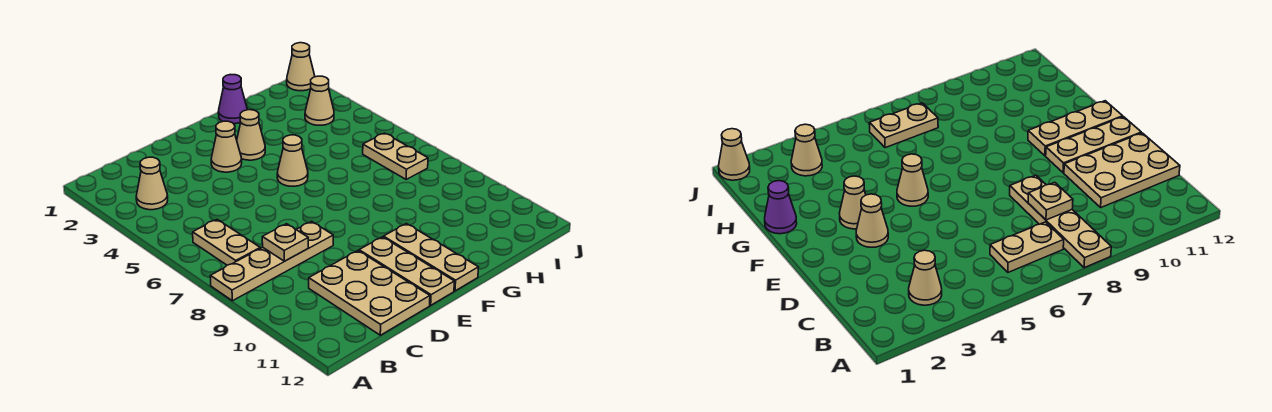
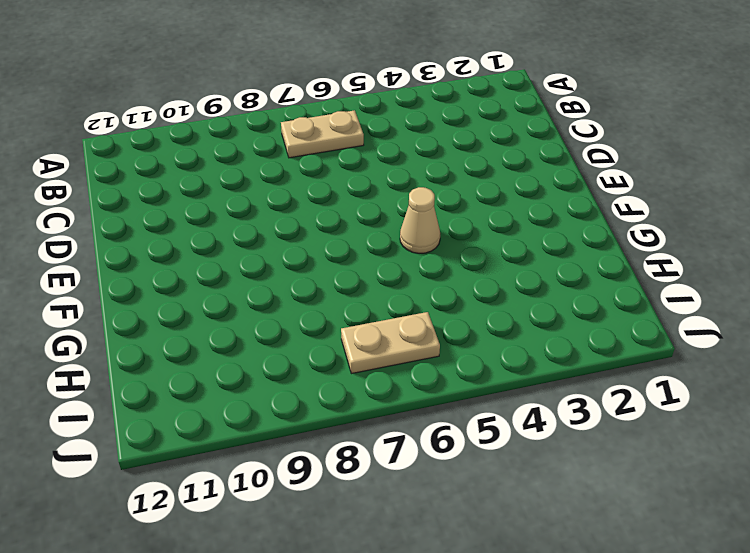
none -> tan plate A8:D8 level 1
none -> tan cone B3 level 1
none -> tan plate C10:D12 level 1

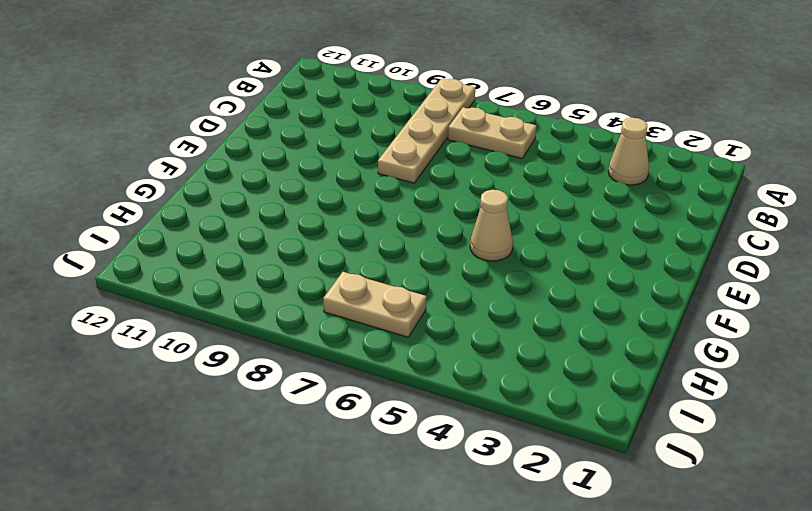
none -> tan plate C10:D12 level 1
none -> tan cone E3 level 1
none -> tan plate E10:E12 level 1

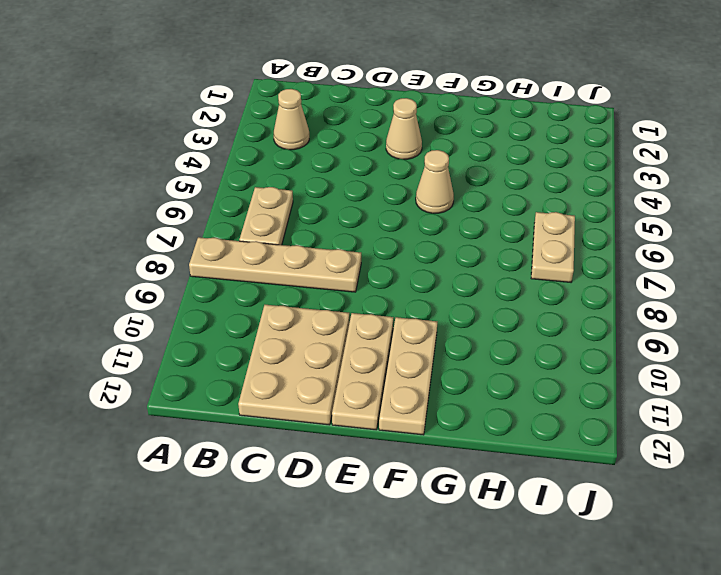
none -> tan cone F3 level 1
none -> purple cone G1 level 1
none -> tan cone I3 level 1

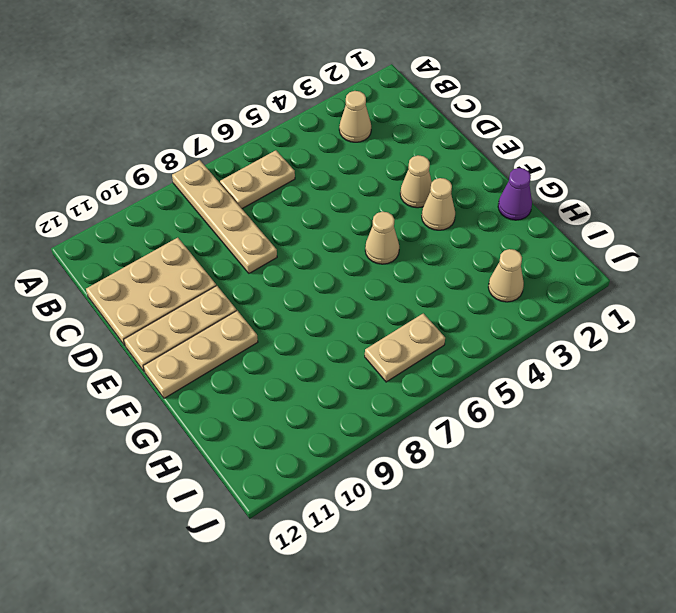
none -> tan cone J1 level 1
none -> tan plate C8 level 2

